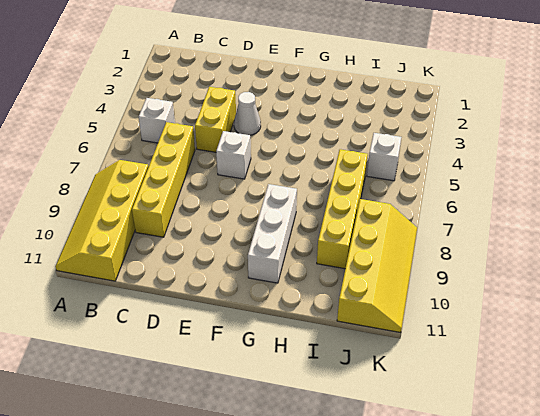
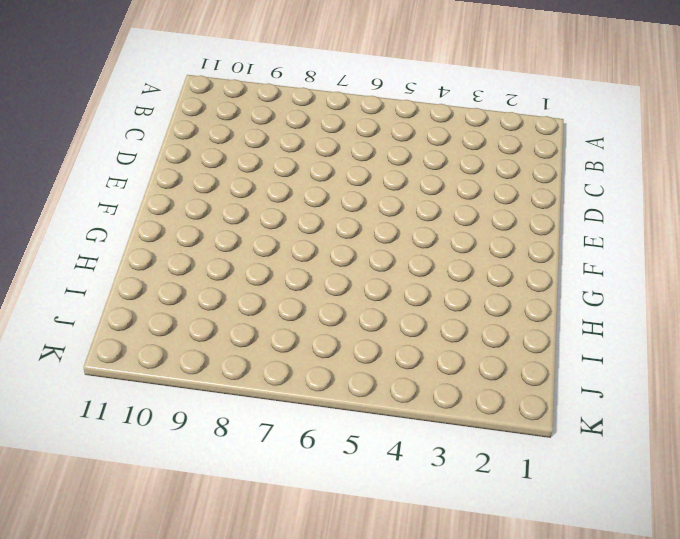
none -> yellow slope A8:B11 level 1 top B
none -> white brick B5 level 1

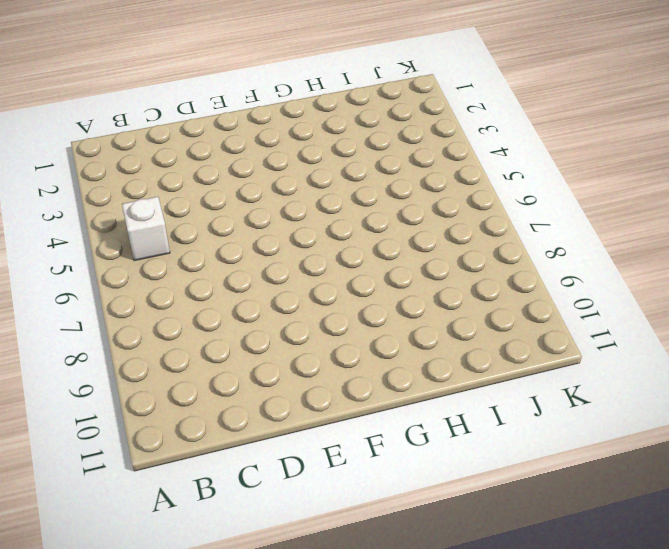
none -> yellow slope A8:B11 level 1 top B
none -> yellow brick C6:C9 level 1

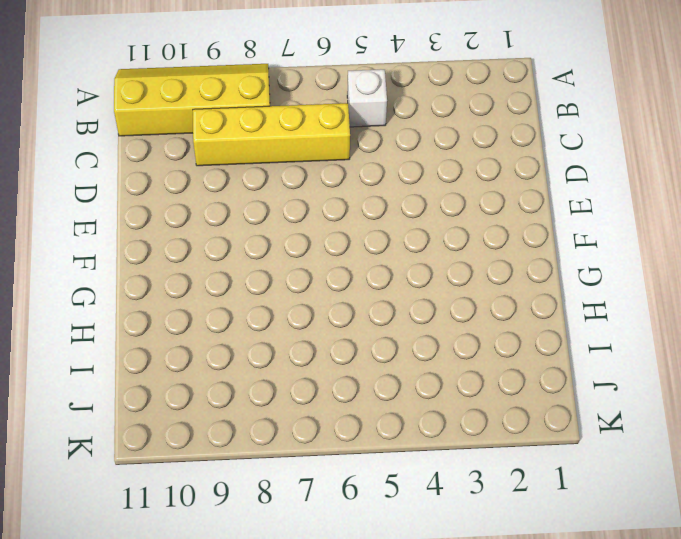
none -> yellow brick D4:D5 level 1
none -> white cone E4 level 1

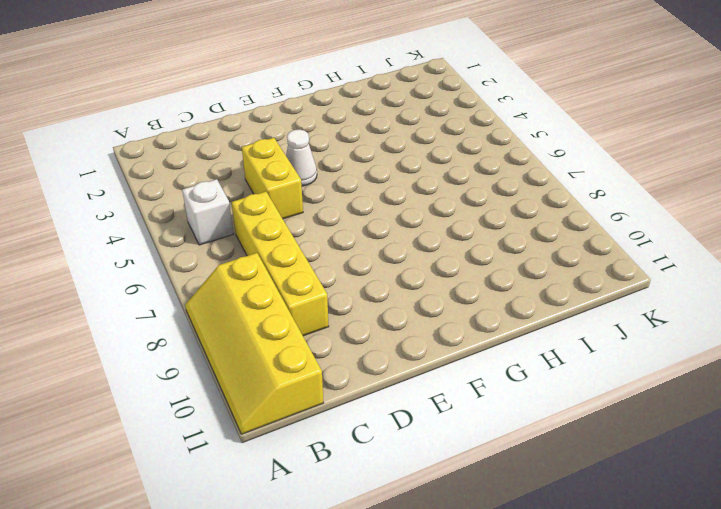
none -> white brick E6 level 1
none -> white brick G8:G10 level 1

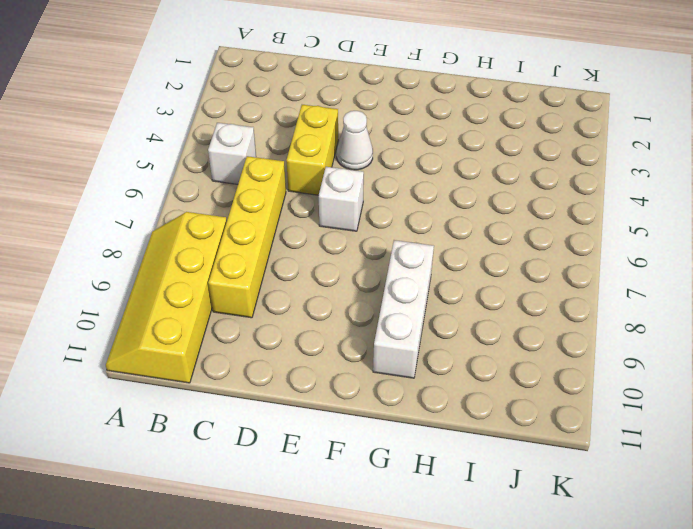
none -> yellow brick I6:I9 level 1
none -> white brick J5 level 1

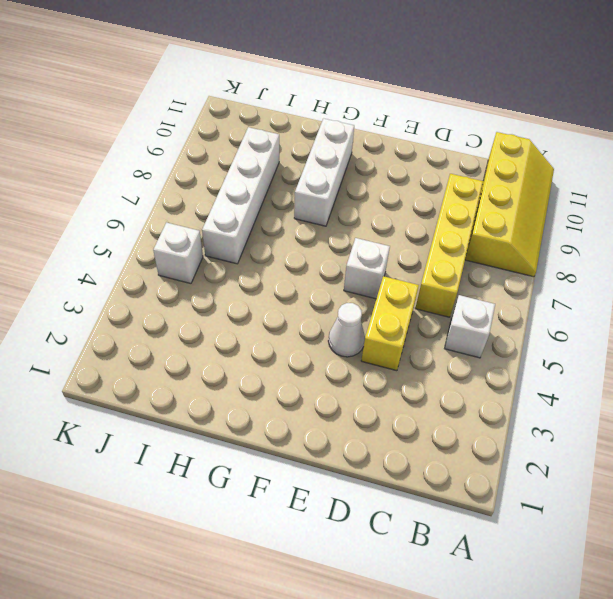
white brick I6:I9 level 1 -> yellow brick I6:I9 level 1
none -> yellow slope J8:K11 level 1 top J

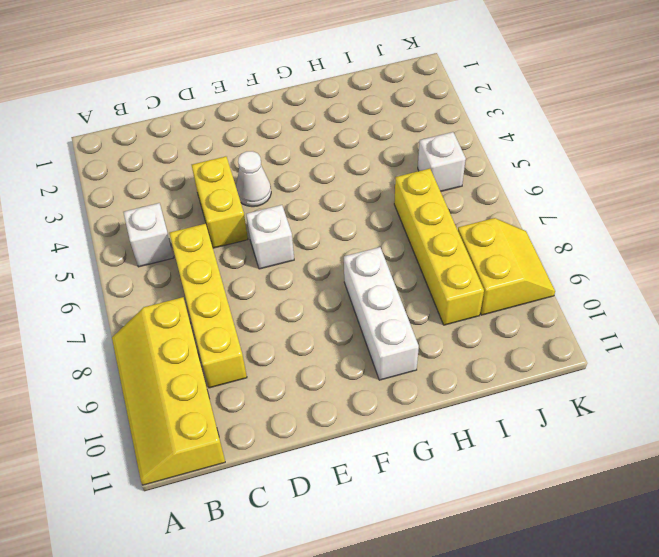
yellow slope J8:K9 level 1 top J -> yellow slope J8:K11 level 1 top J

